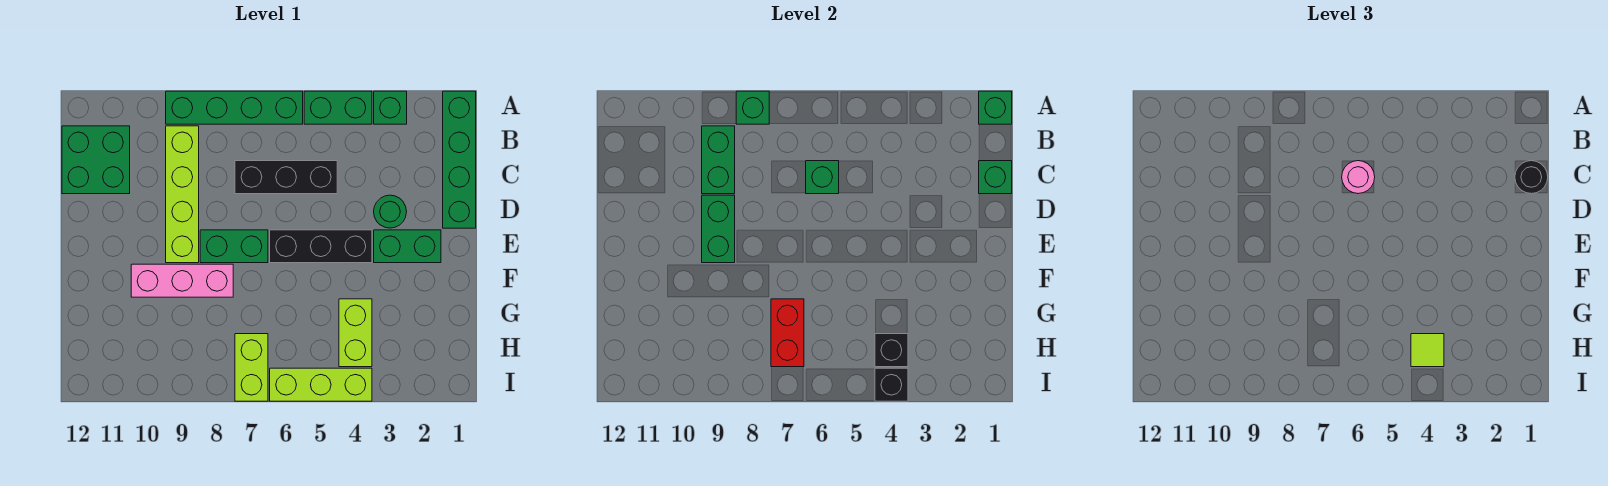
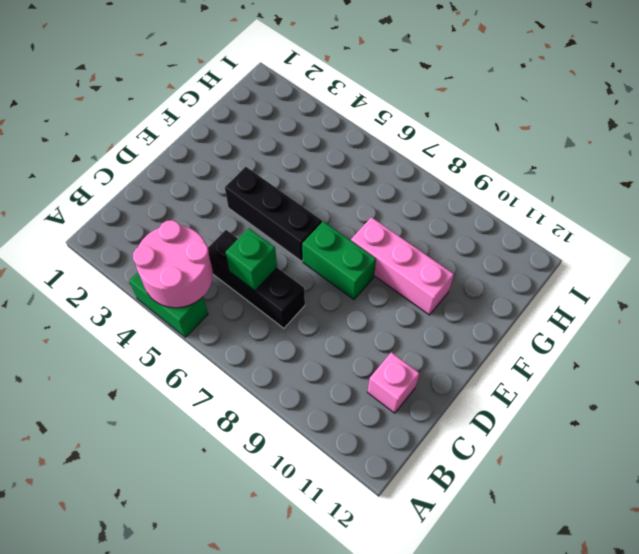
pink round brick A4:B5 level 2 -> none
pink brick C11 level 1 -> green brick B11:C12 level 1
none -> green brick A1:D1 level 1
none -> green brick A3 level 1
none -> green brick A6:A9 level 1

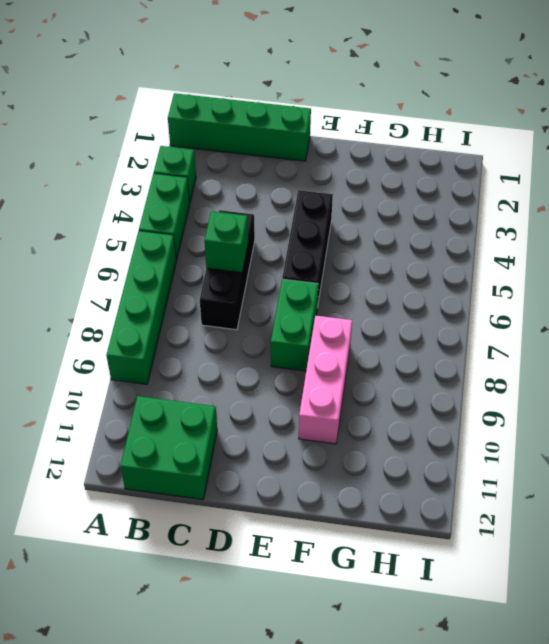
none -> lime brick B9:E9 level 1
none -> green round brick D3 level 1
none -> green brick E2:E3 level 1

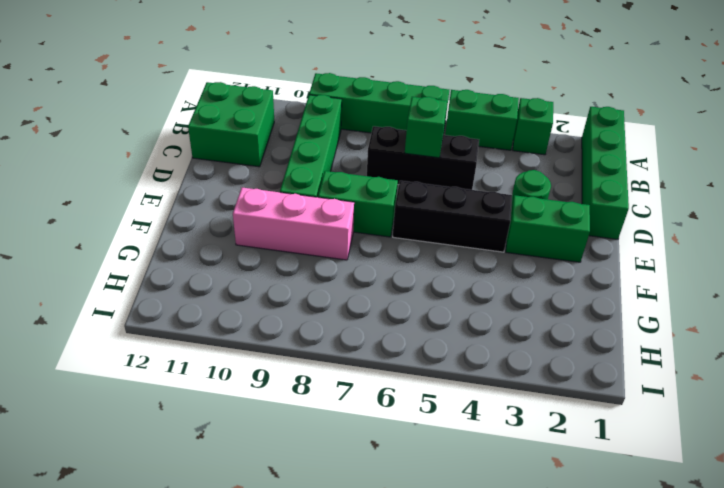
green brick B9:E9 level 1 -> lime brick B9:E9 level 1
none -> lime brick G4:H4 level 1
none -> lime brick H7:I7 level 1
none -> lime brick I4:I6 level 1

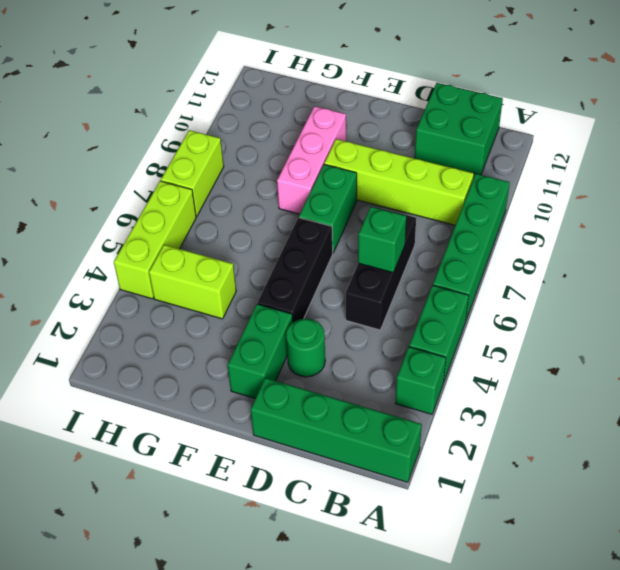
lime brick I7:I8 level 1 -> lime brick H7:I7 level 1
none -> green brick A1 level 2
none -> green brick A8 level 2
none -> green brick B9:C9 level 2

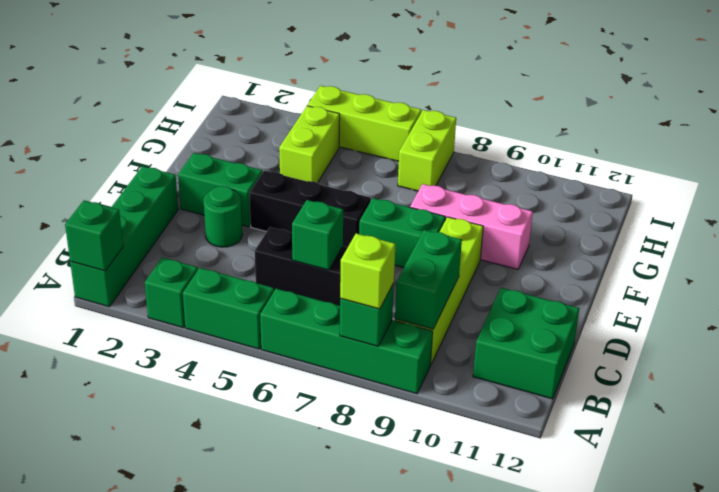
lime brick A8 level 3 -> none
none -> green brick C1 level 2
none -> green brick D9:E9 level 2
none -> red brick G7:H7 level 2

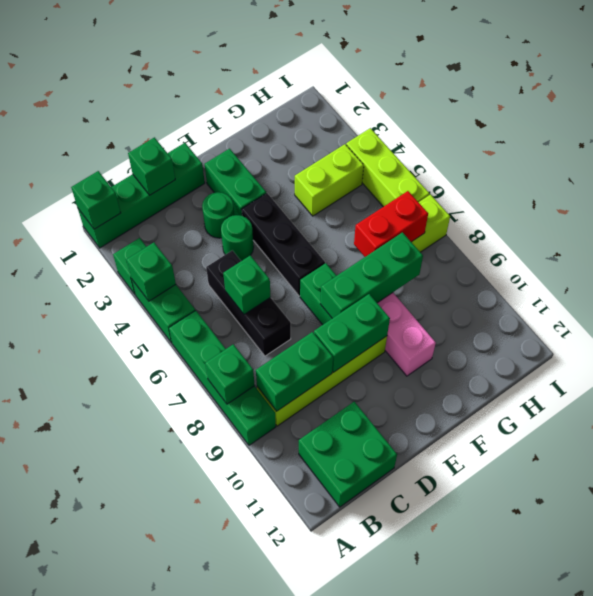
green brick A4 level 2 -> none
green round brick D4 level 1 -> none
green brick E8:G8 level 2 -> none
none -> black brick H4 level 2
none -> black brick I4 level 2
none -> black round brick C1 level 3

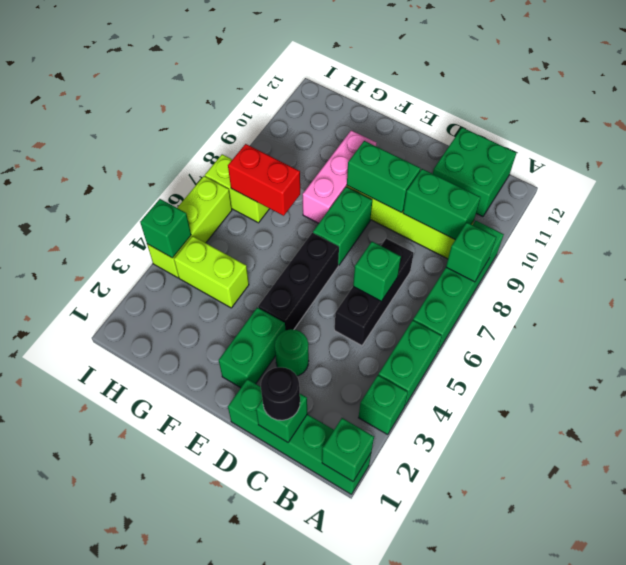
green brick I4 level 2 -> black brick I4 level 2
none -> black brick H4 level 2
none -> pink round brick C6 level 3
none -> lime tile H4 level 3

